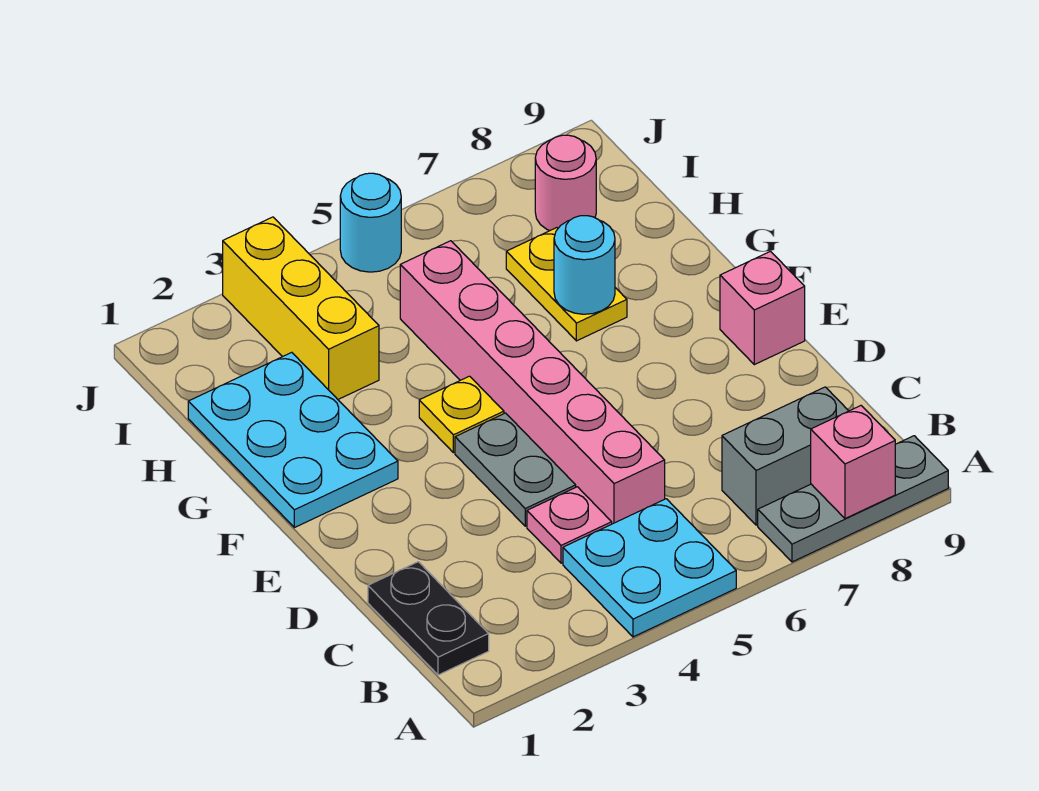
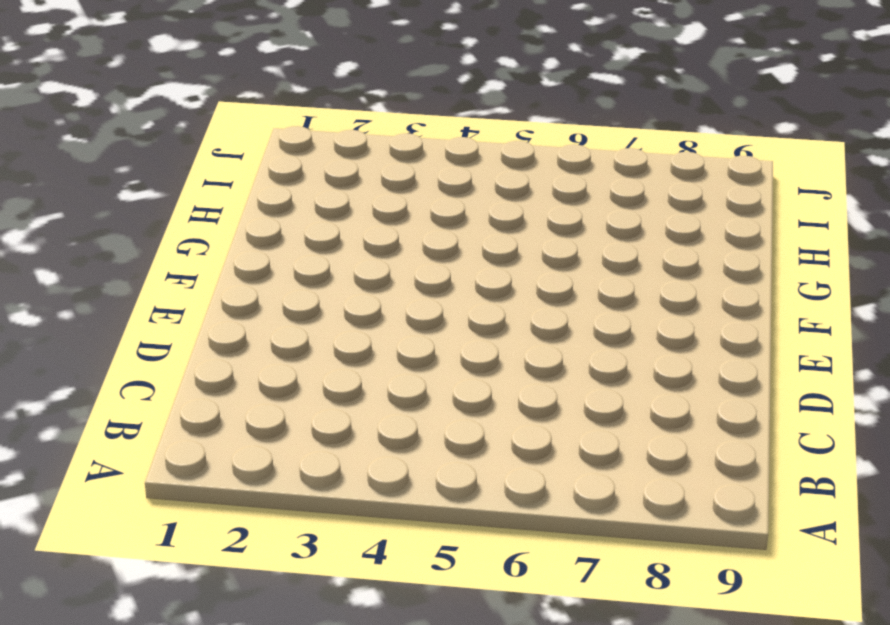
none -> cyan plate A4:B5 level 1
none -> grey plate A7:A9 level 1
none -> black plate B1:C1 level 1

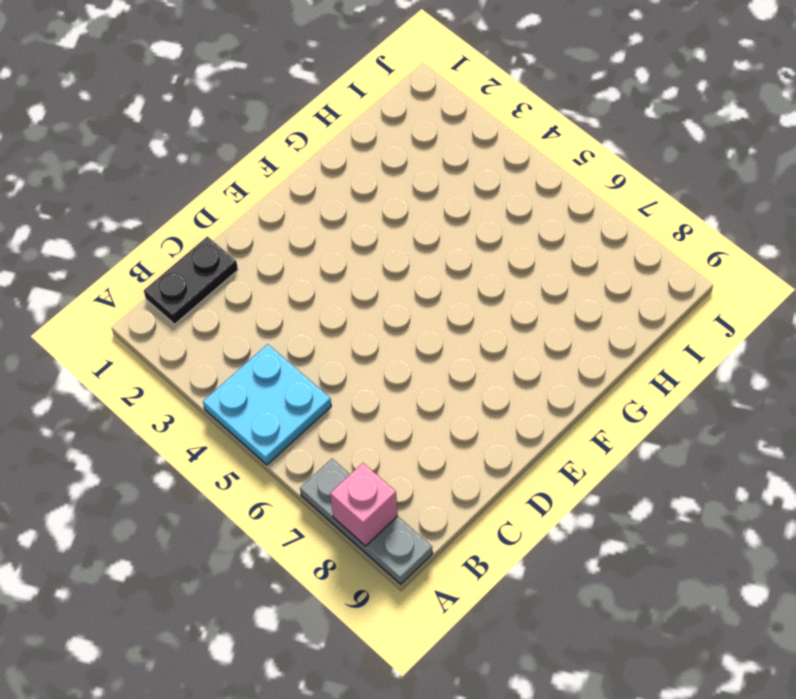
none -> grey brick B7:B8 level 1
none -> pink plate C4 level 1
none -> pink brick C5:H5 level 1

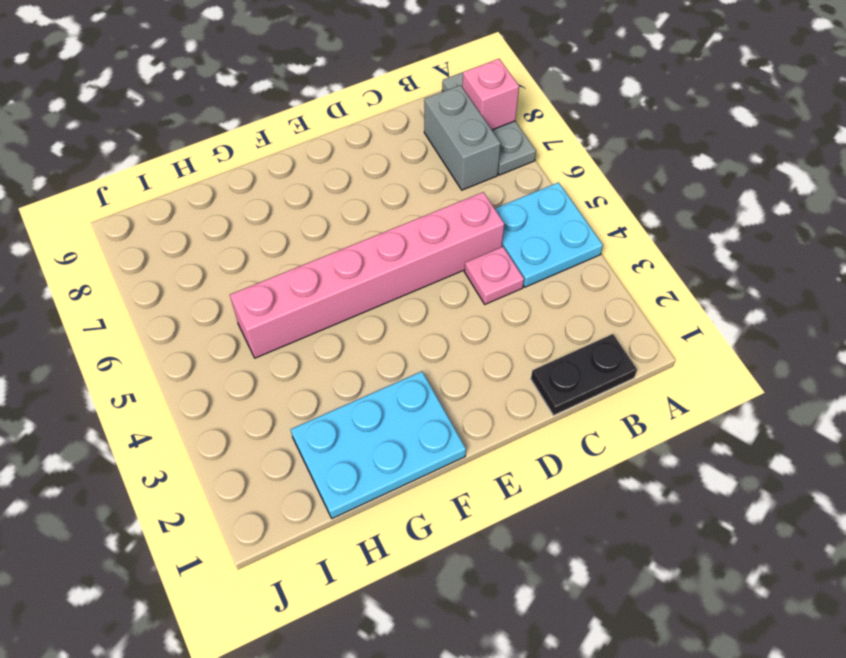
none -> grey plate D4:E4 level 1
none -> pink brick E9 level 1
none -> yellow plate F4 level 1

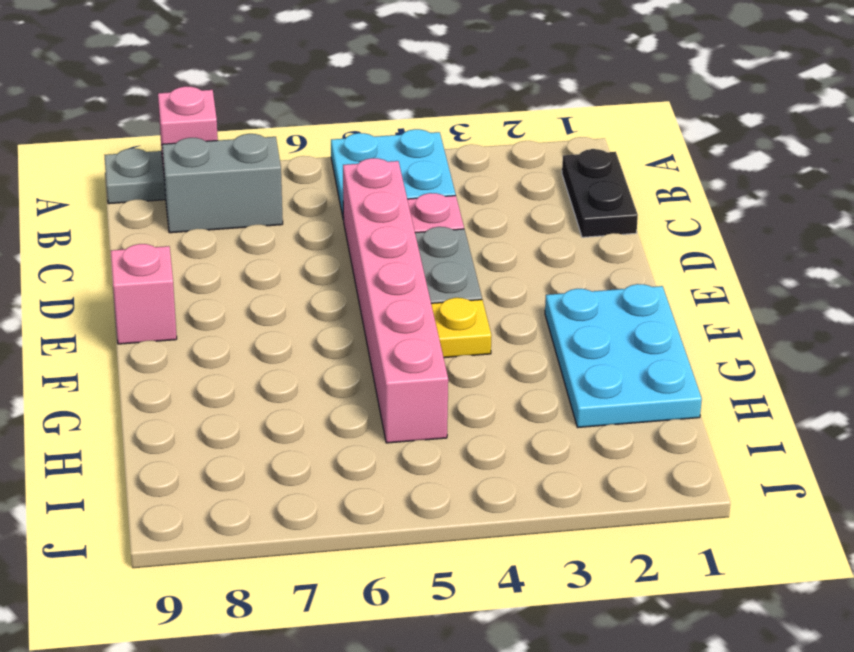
none -> yellow plate G7:H7 level 1
none -> yellow brick H3:J3 level 1
none -> pink round brick I8 level 1

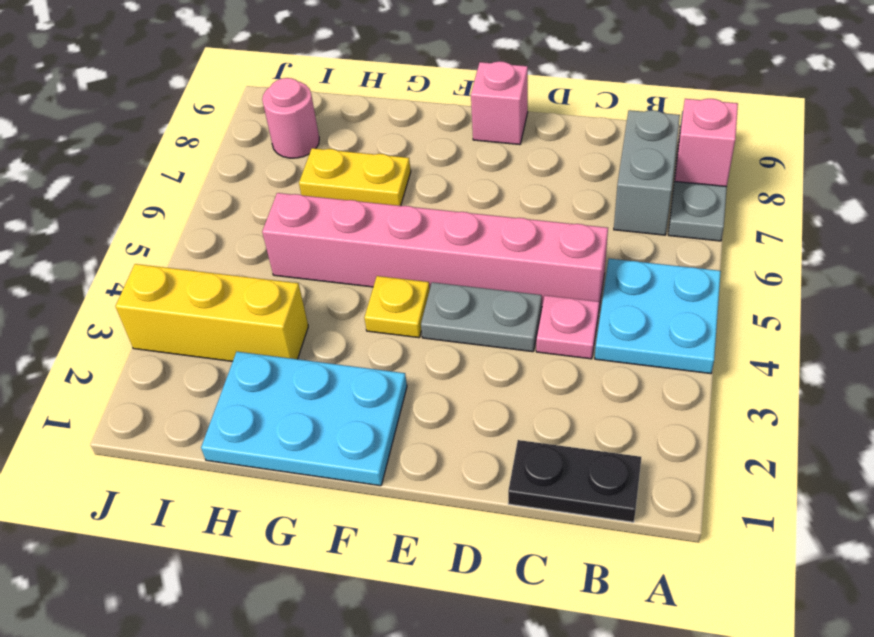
none -> cyan round brick J5 level 1
none -> cyan round brick G7 level 2

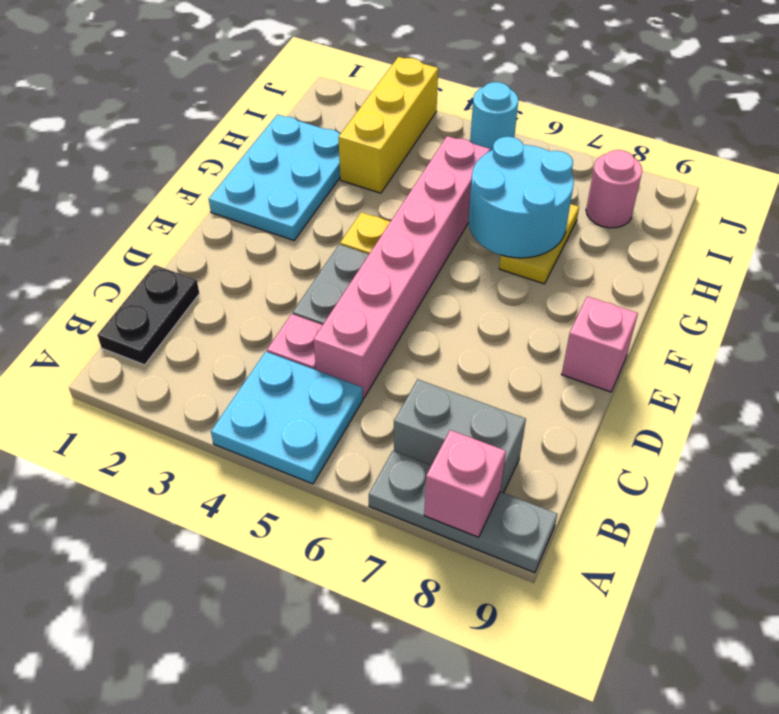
cyan round brick G6:H7 level 2 -> cyan round brick G7 level 2

